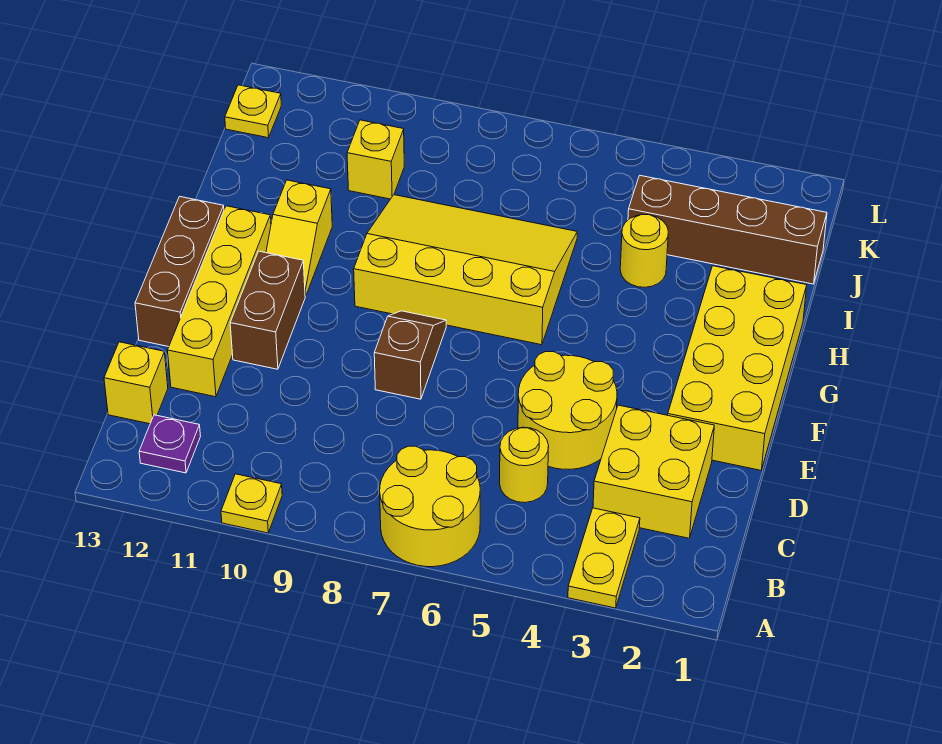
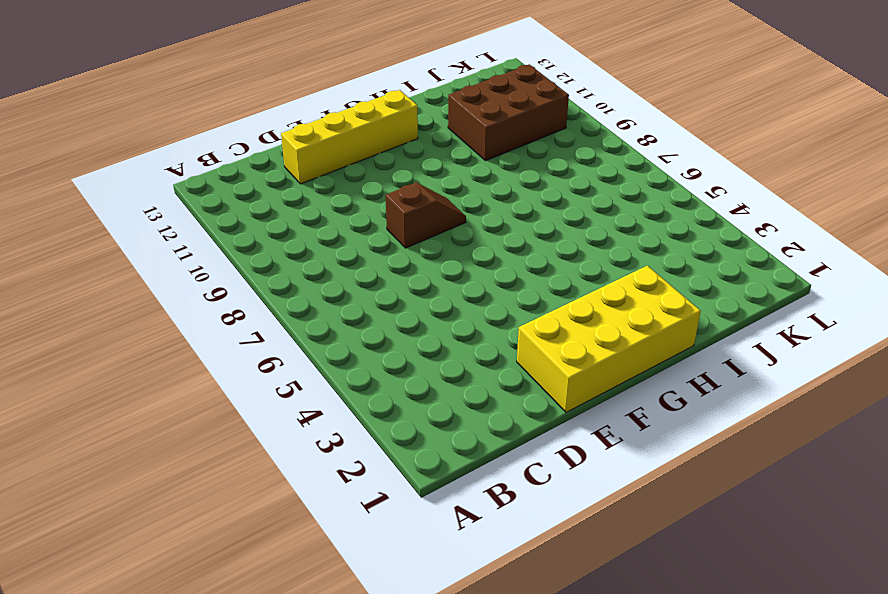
brown brick I10:K11 level 1 -> yellow brick J10 level 1
none -> yellow plate A3:B3 level 1
none -> yellow round brick A6:B7 level 1
none -> yellow plate A10 level 1

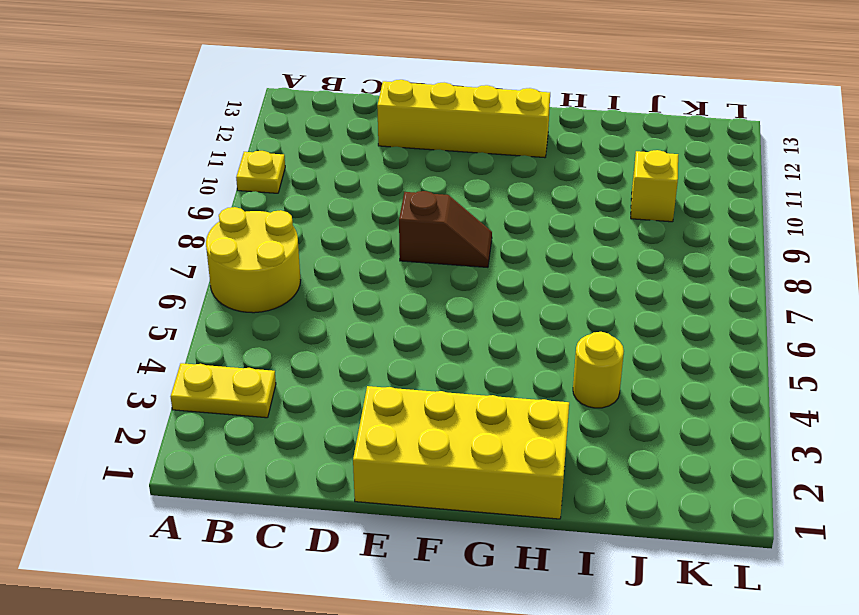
none -> purple plate B12 level 1
none -> yellow brick C2:D3 level 1
none -> yellow round brick C5 level 1

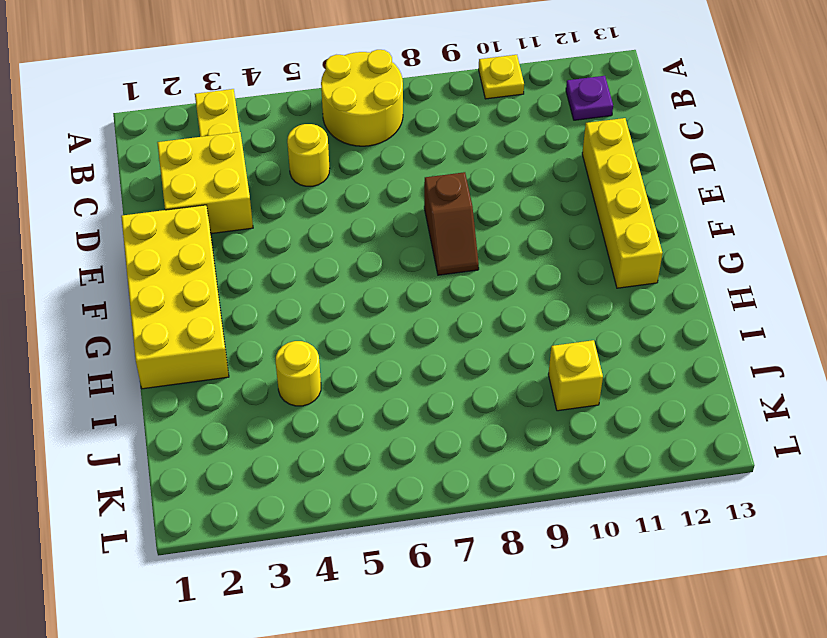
none -> yellow brick C13 level 1
none -> yellow round brick D4:E5 level 1
none -> brown brick E11:F11 level 1

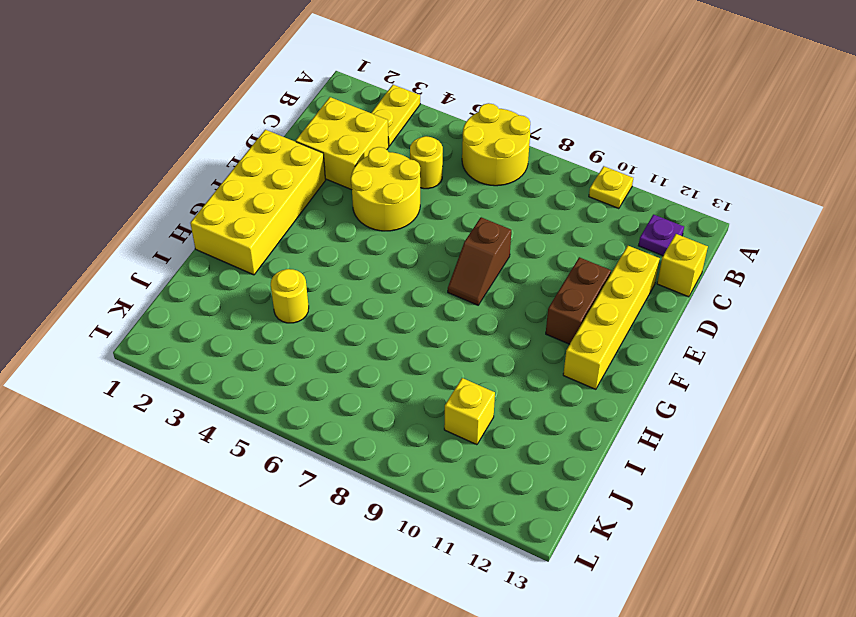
none -> brown brick E13:G13 level 1
none -> yellow slope G6:I9 level 1 top G
none -> yellow slope G11:H11 level 1 top H

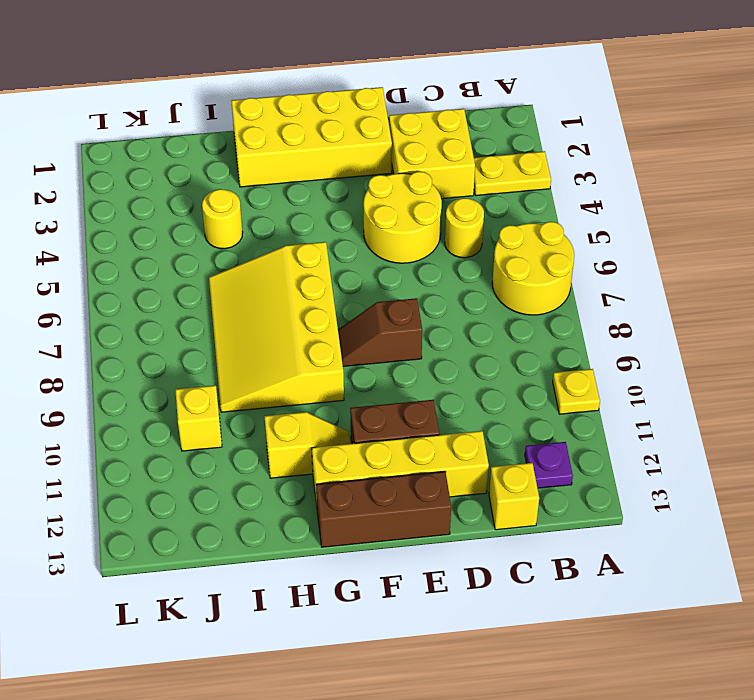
none -> brown brick J1:J4 level 1
none -> yellow plate K13 level 1

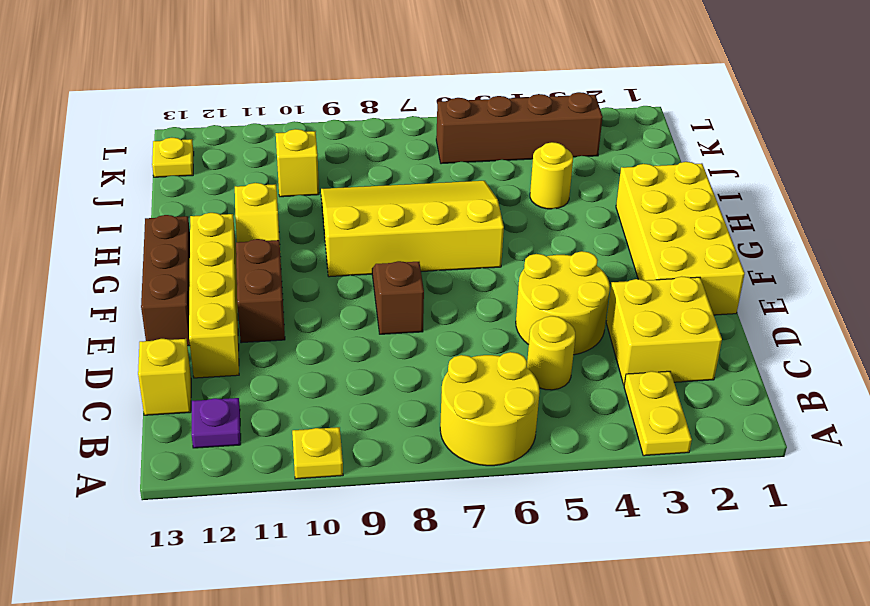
brown brick K3:K6 level 1 -> brown brick J1:J4 level 1

